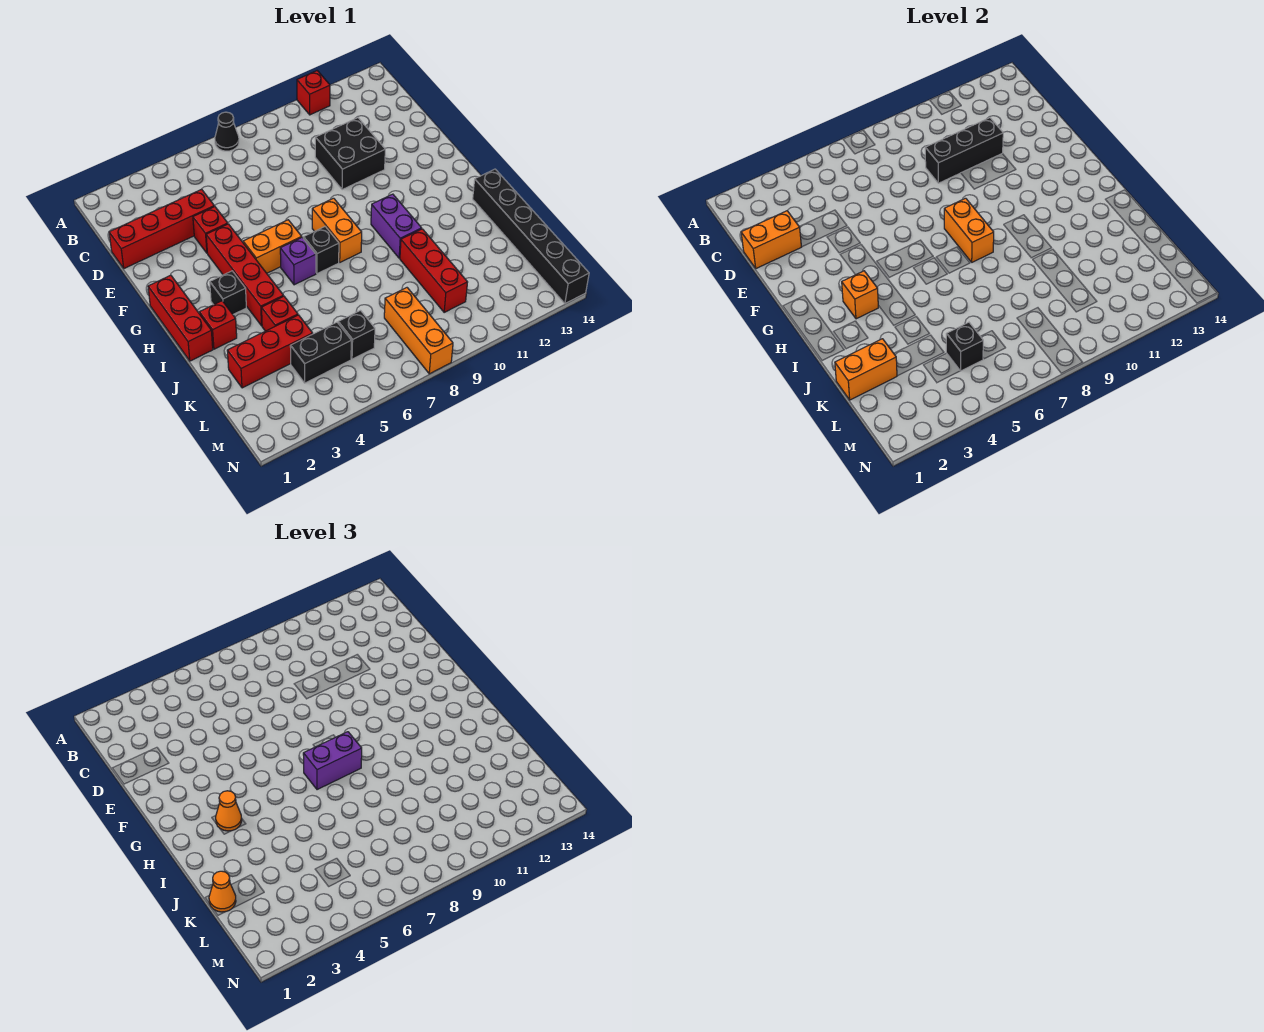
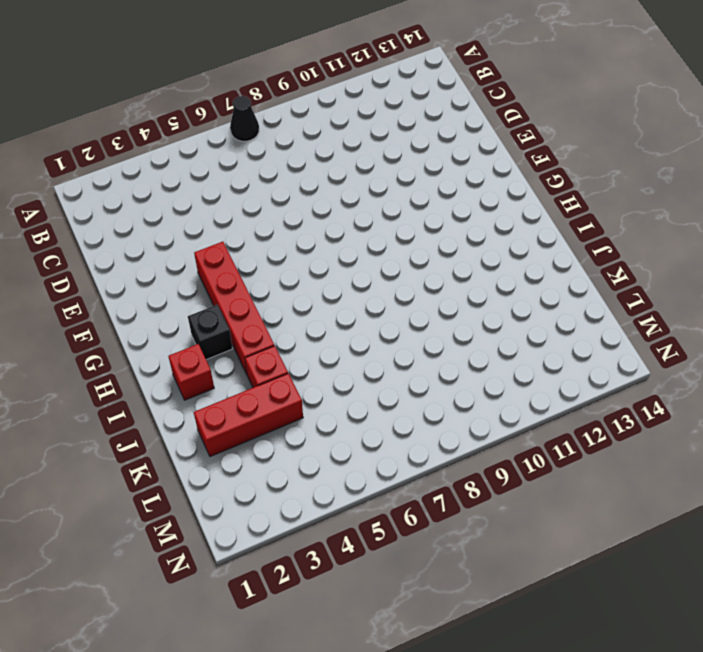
none -> red brick A11 level 1
none -> red brick D1:D4 level 1
none -> black brick D10:E11 level 1
none -> red brick E4 level 1

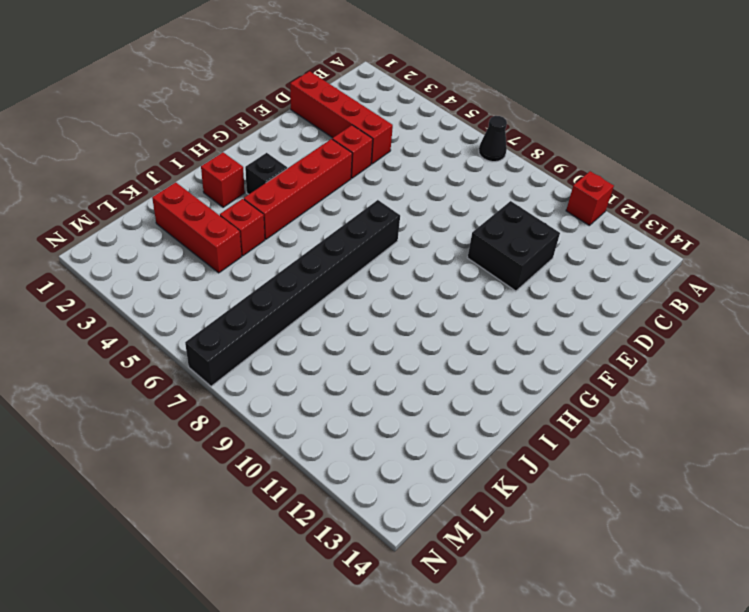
black brick G7:N7 level 1 -> black brick H7 level 1
none -> red brick G1:I1 level 1
none -> orange brick G5:G6 level 1
none -> orange brick G8:H8 level 1
none -> purple brick H6 level 1

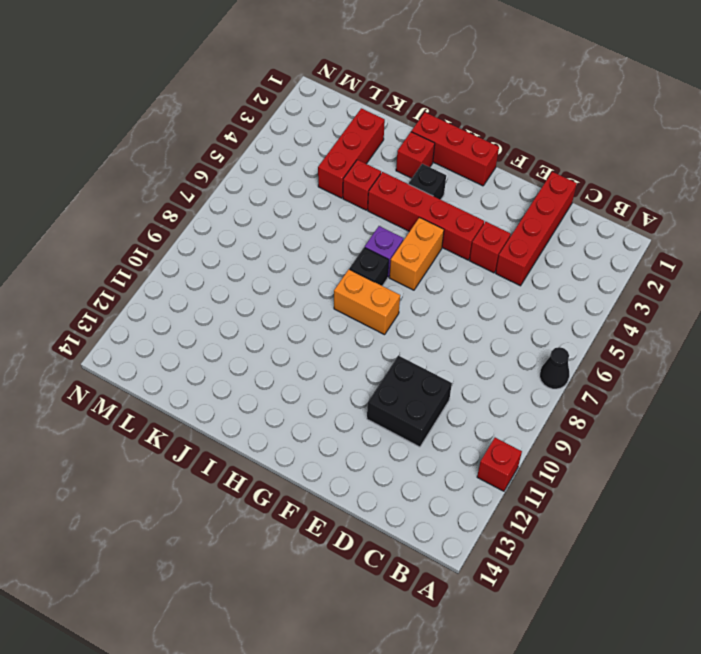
none -> purple brick H10:I10 level 1
none -> black brick I14:N14 level 1
none -> red brick J10:L10 level 1
none -> black brick L4:L5 level 1

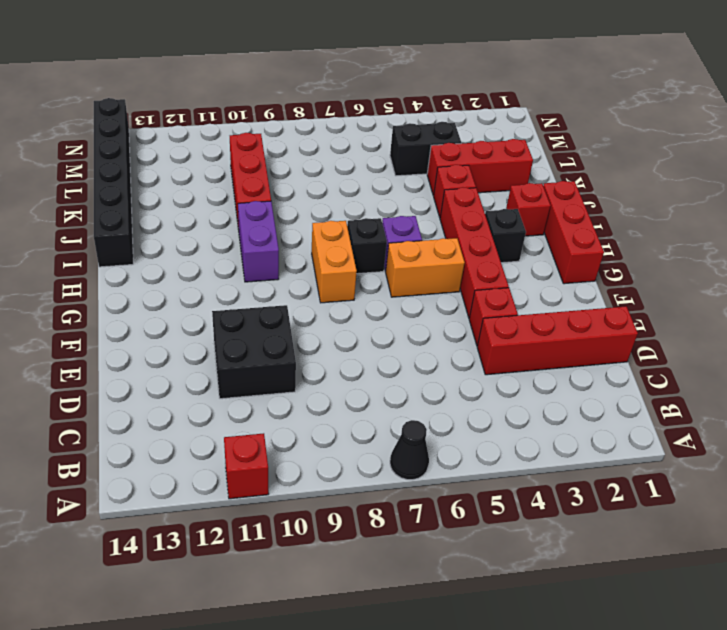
none -> black brick L6 level 1
none -> orange brick L8:N8 level 1
none -> orange brick D1:D2 level 2
none -> black brick D9:D11 level 2

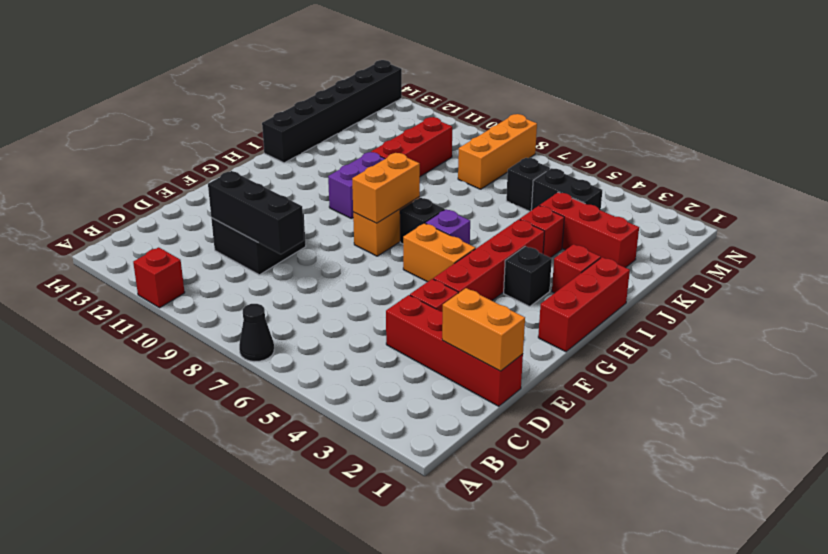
none -> orange brick H3 level 2
none -> orange brick K1:K2 level 2
none -> black brick L5 level 2
none -> orange cone H3 level 3

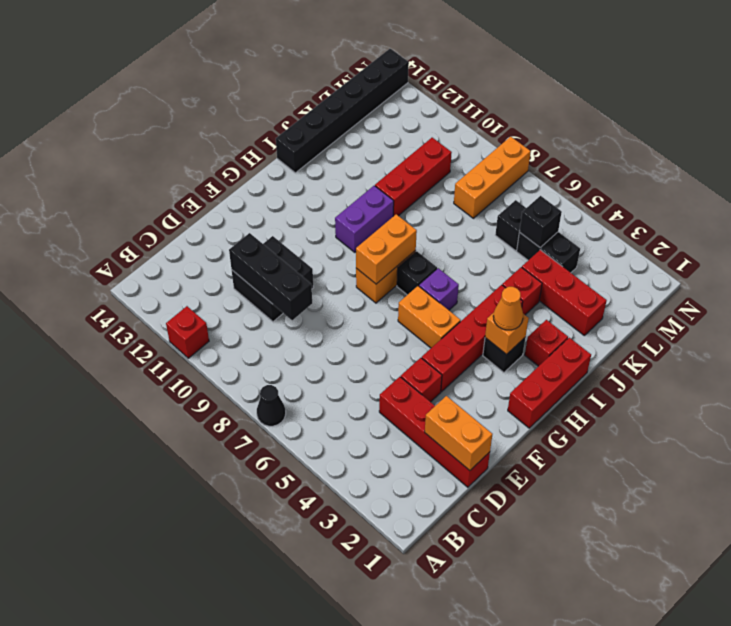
none -> orange brick K1:K2 level 2
none -> purple brick H7:H8 level 3
none -> orange cone K1 level 3

